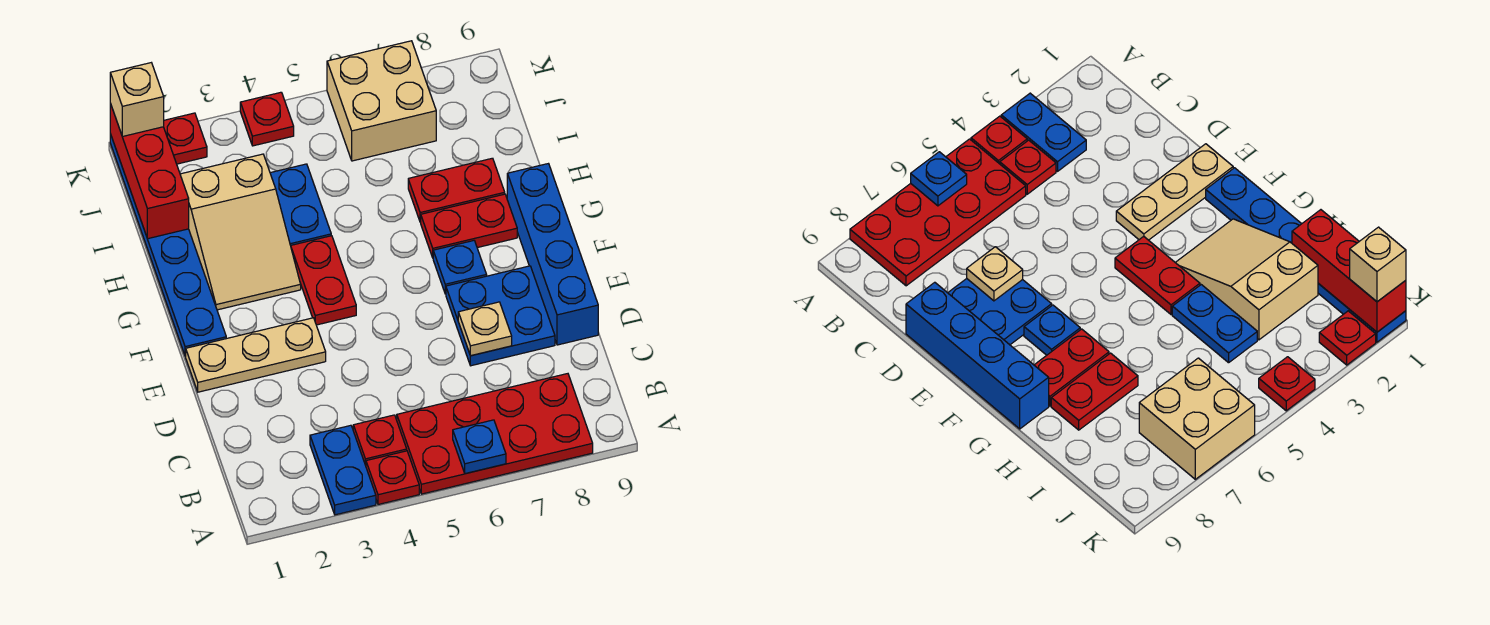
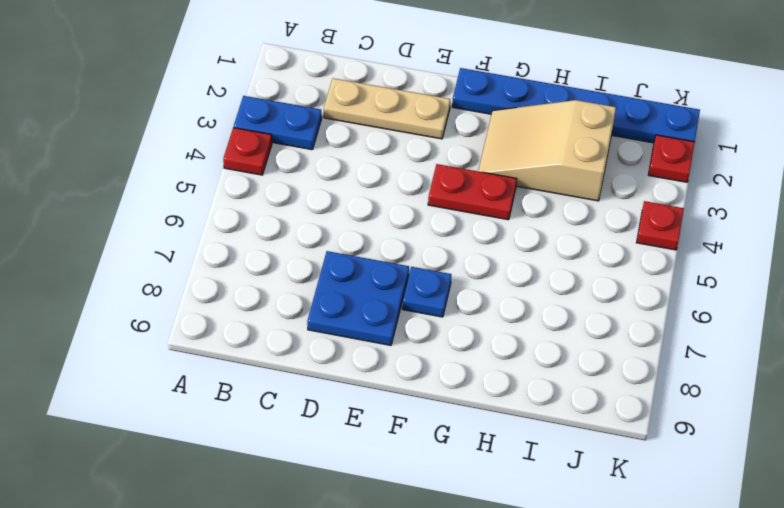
tan plate C2:E2 level 1 -> tan plate E1:E3 level 1
none -> red plate A5:B8 level 1
none -> red plate B4 level 1
none -> blue brick D9:G9 level 1

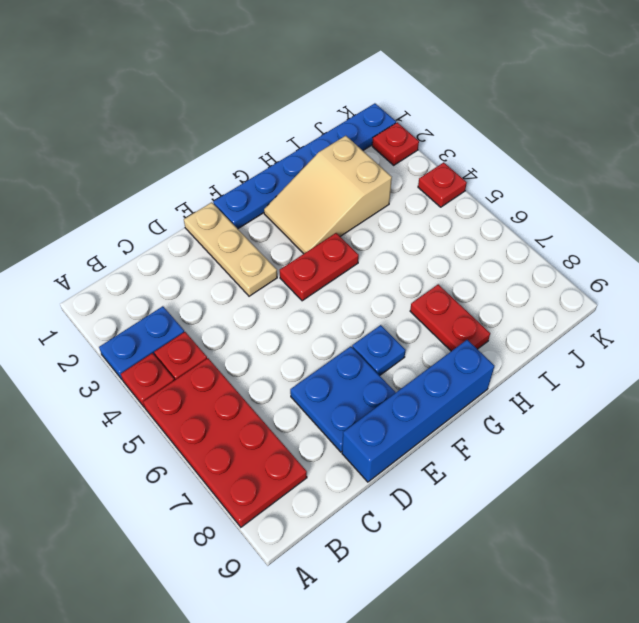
none -> red plate G7:G8 level 1
none -> blue plate H4:I4 level 1
none -> tan brick J6:K7 level 1

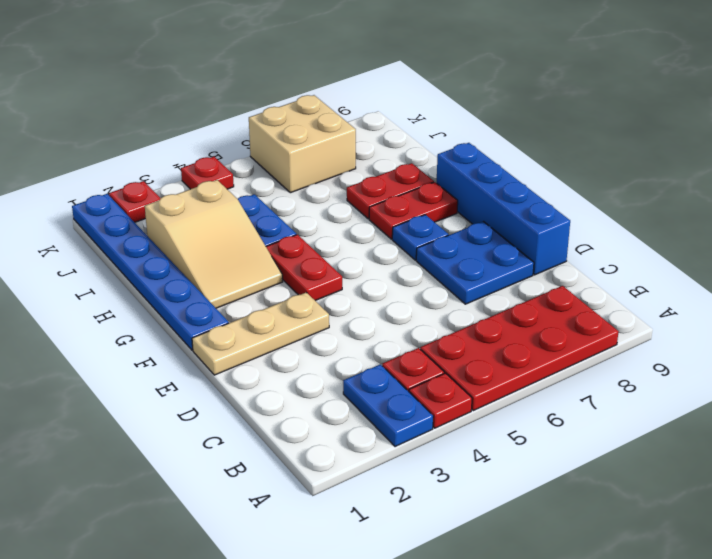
none -> blue plate A6 level 2
none -> tan plate D7 level 2
none -> red brick I1:K1 level 2

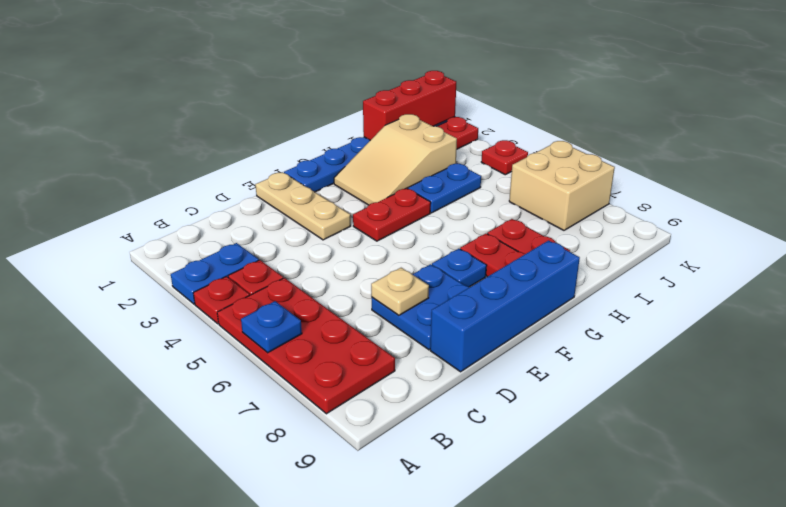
none -> tan brick K1 level 3

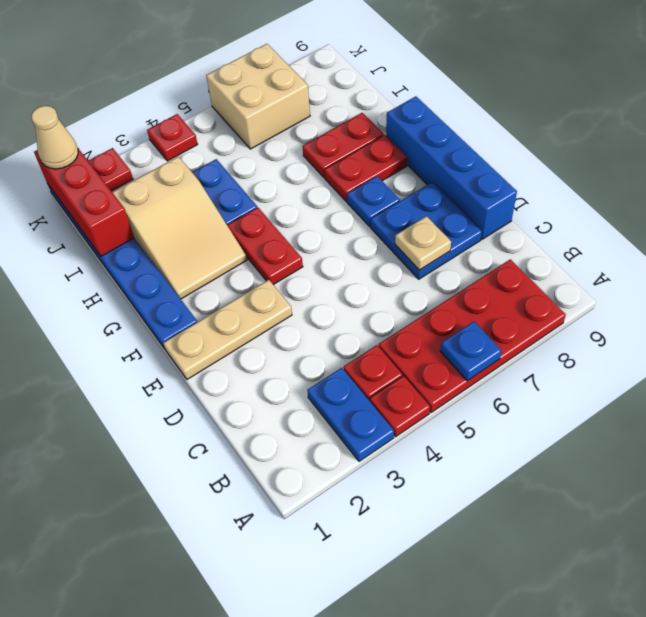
tan cone K1 level 3 -> tan brick K1 level 3

